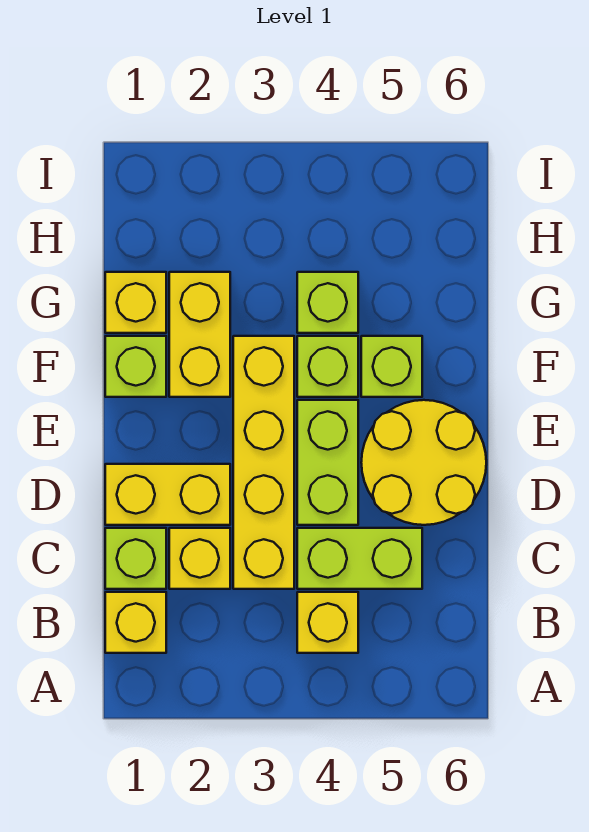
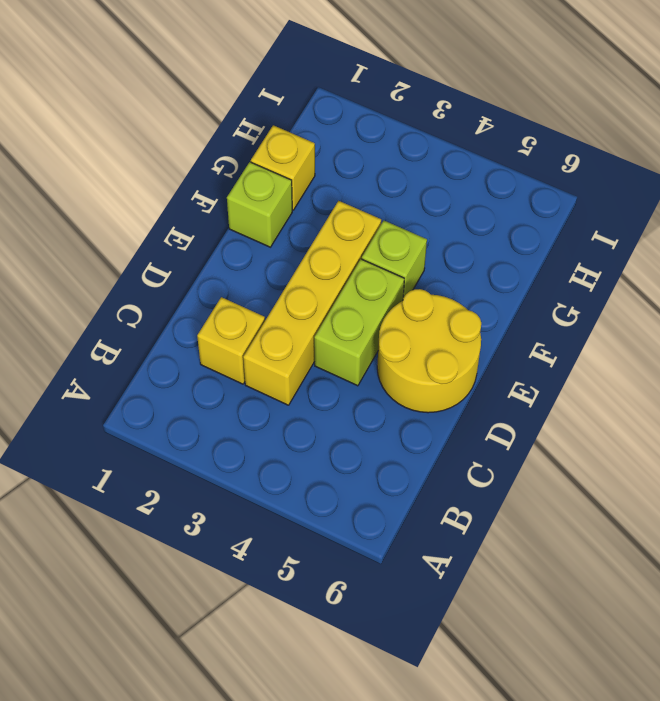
none -> yellow brick B1 level 1
none -> yellow brick B4 level 1
none -> lime brick C1 level 1

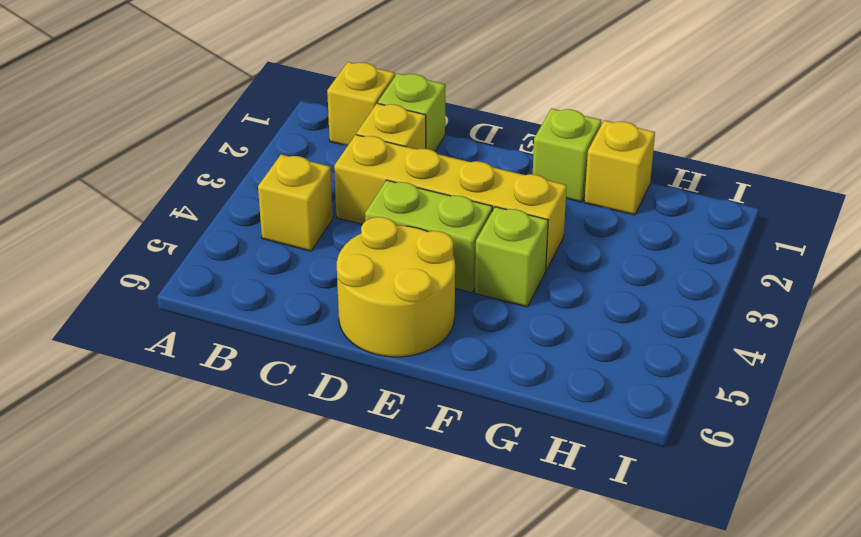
none -> lime brick C4:C5 level 1
none -> yellow brick D1:D2 level 1
none -> yellow brick F2:G2 level 1

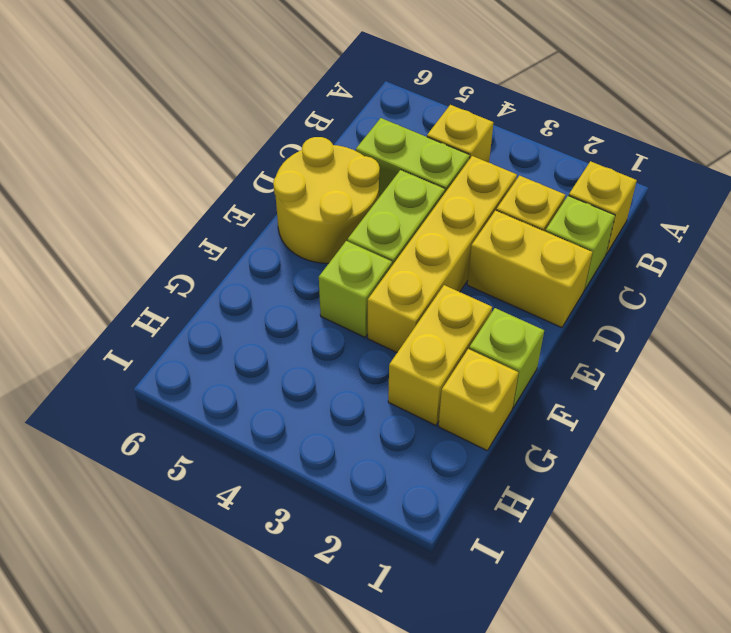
none -> lime brick F5 level 1
none -> lime brick G4 level 1

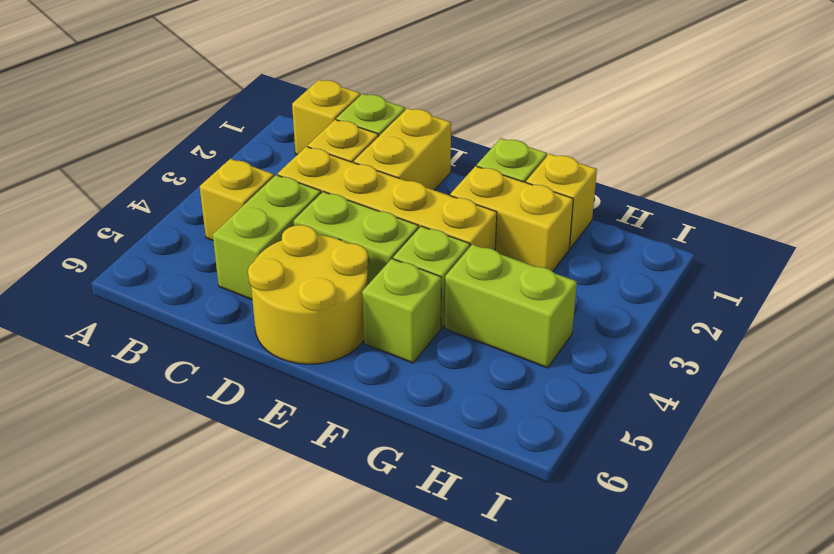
lime brick G4:H4 level 1 -> lime brick G4 level 1

